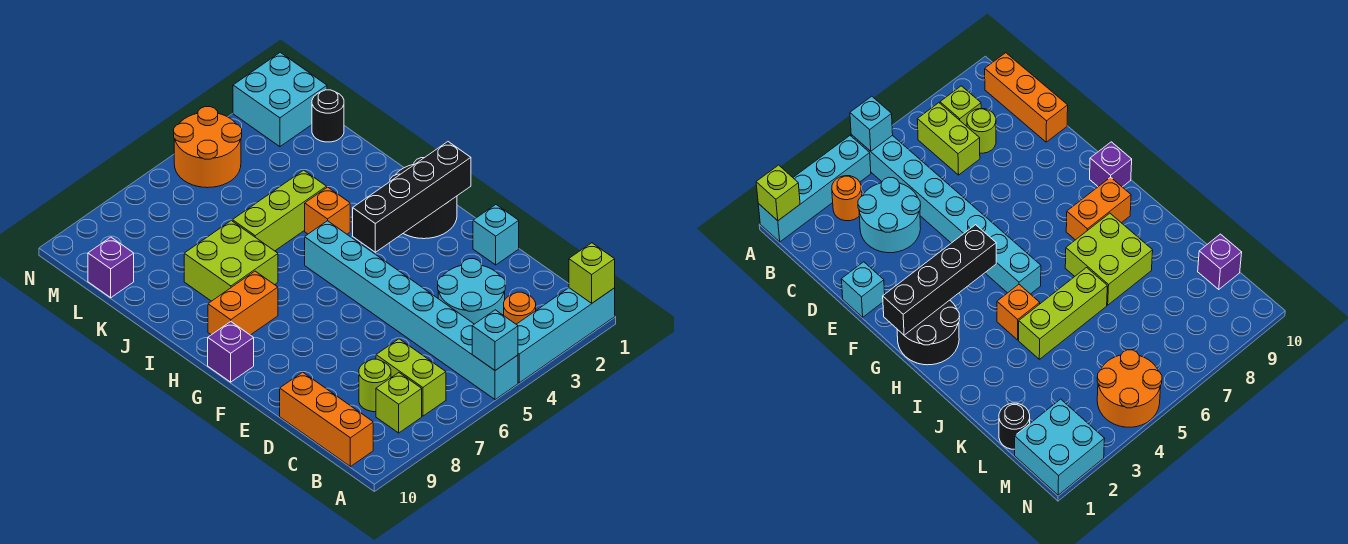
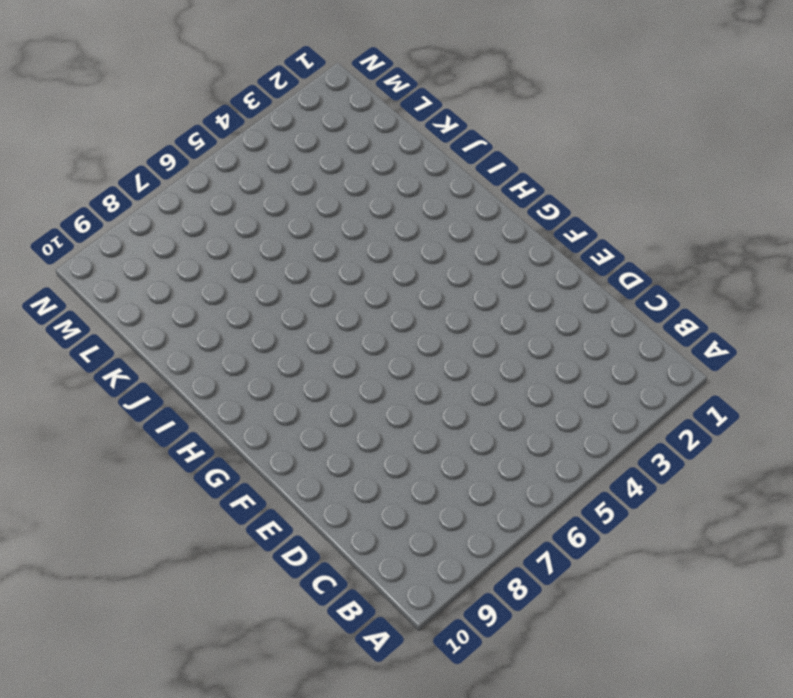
none -> cyan brick A1:A4 level 1
none -> cyan brick A5:H5 level 1
none -> orange round brick B3 level 1

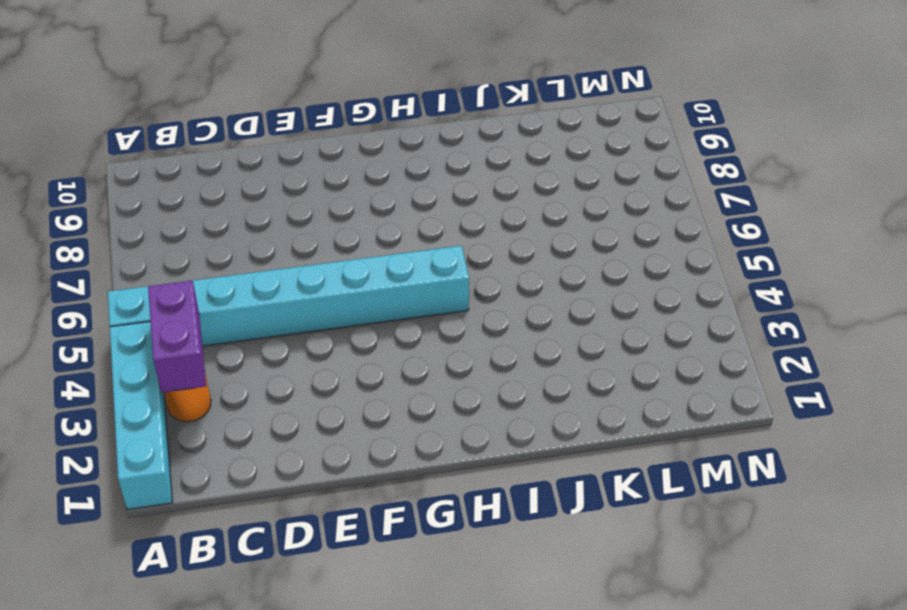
purple brick B3:B4 level 2 -> none
none -> lime brick B7:C7 level 1
none -> lime brick B8 level 1
none -> orange brick B10:D10 level 1

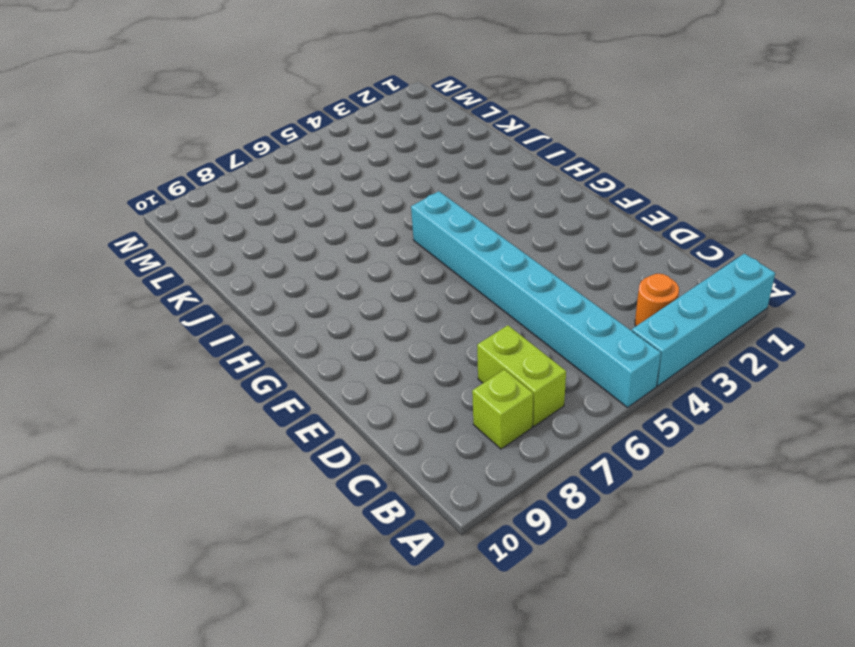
none -> orange brick B10:D10 level 1
none -> cyan round brick C3:D4 level 1
none -> lime round brick C8 level 1

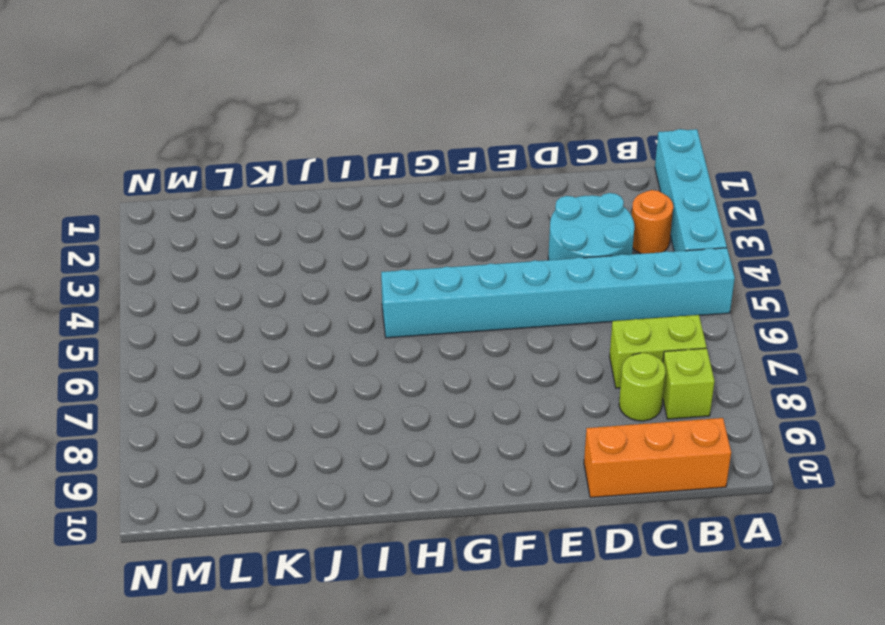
none -> cyan brick E1 level 1
none -> black round brick G1:H2 level 1
none -> purple brick G10 level 1

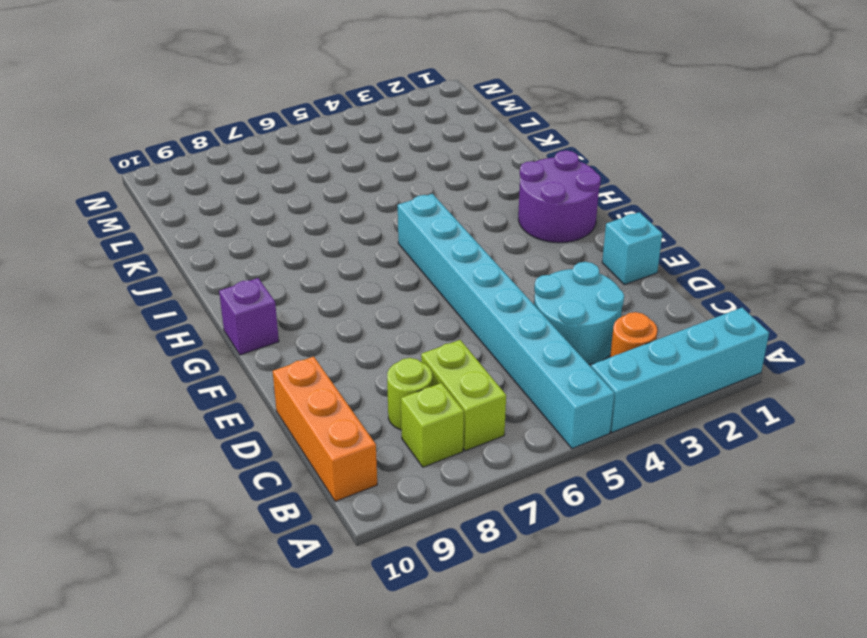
purple round brick G1:H2 level 1 -> black round brick G1:H2 level 1
none -> orange brick H8:H9 level 1
none -> orange brick I4 level 1
none -> lime brick I7:J8 level 1

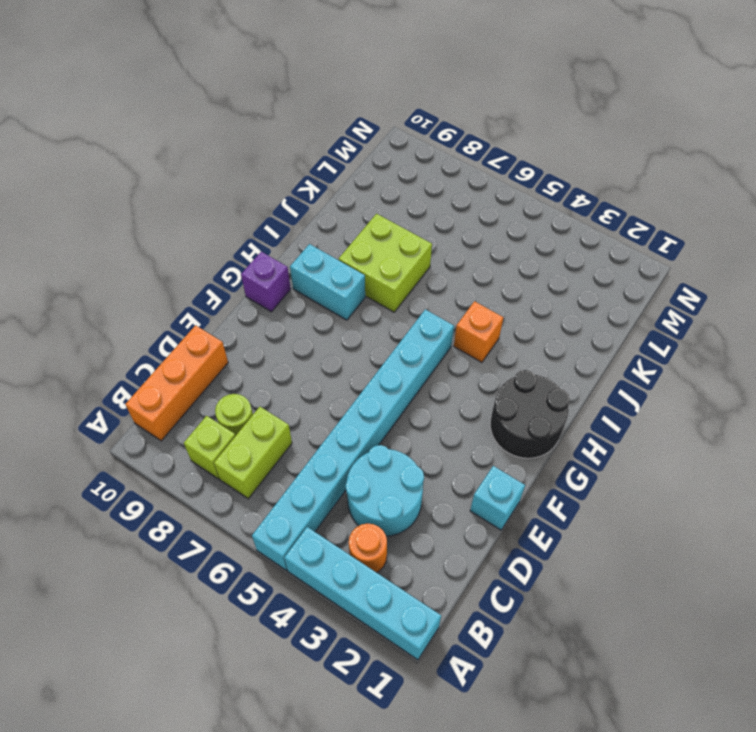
cyan brick H8:H9 level 1 -> orange brick H8:H9 level 1
none -> lime brick J4:J6 level 1
none -> black round brick L1 level 1
none -> purple brick L10 level 1

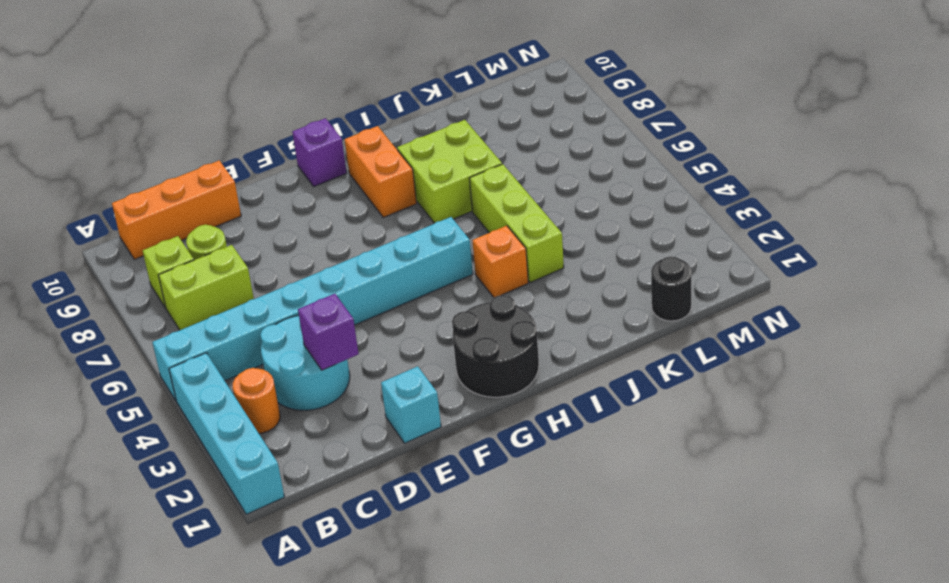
purple brick D3 level 2 -> purple brick L10 level 1
none -> cyan brick M1:N2 level 1
none -> orange round brick M4:N5 level 1
none -> lime brick A1 level 2

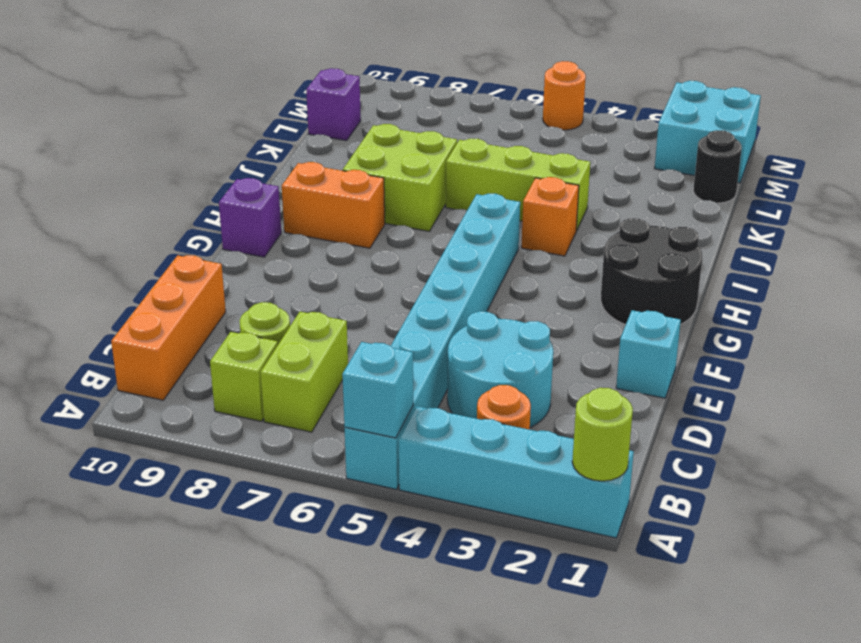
lime round brick A1 level 2 -> lime brick A1 level 2
orange round brick N5 level 1 -> orange round brick M4:N5 level 1
none -> black brick G1:G4 level 2

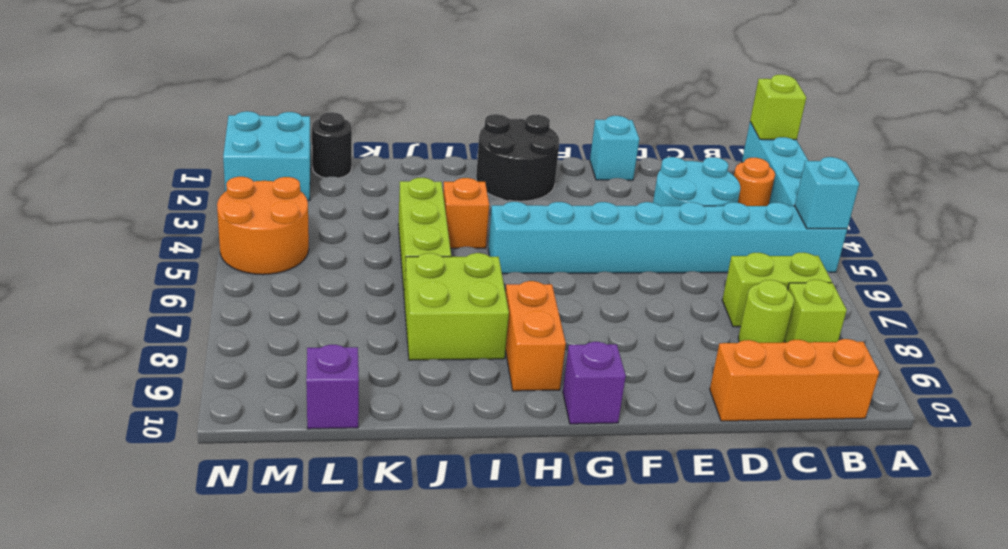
none -> black brick G1:G4 level 2

